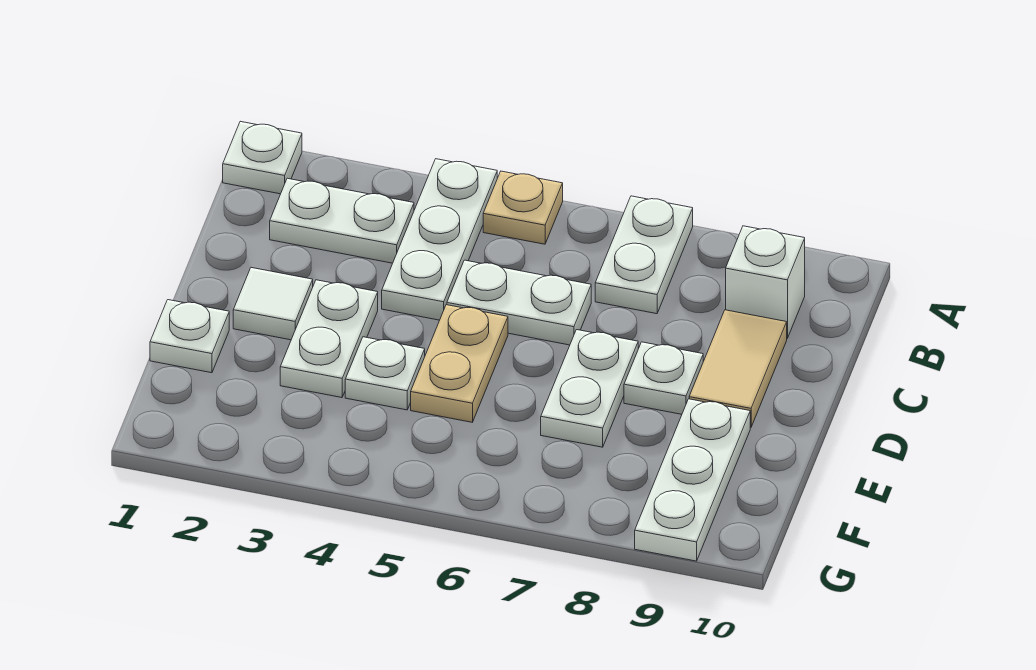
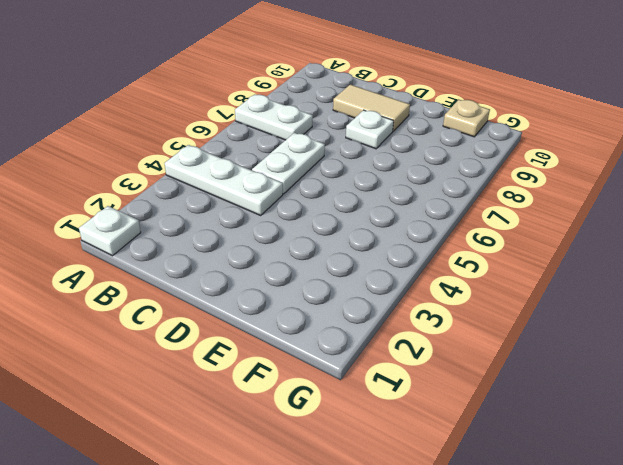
tan plate F10 level 1 -> tan plate A5 level 1
none -> white plate B2:B3 level 1
none -> white brick B9 level 1
none -> white tile D2 level 1

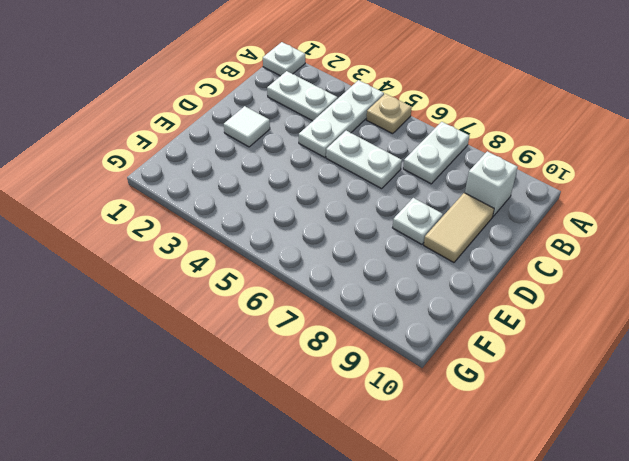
none -> white plate D3:E3 level 1
none -> tan plate D5:E5 level 1
none -> white plate D7:E7 level 1

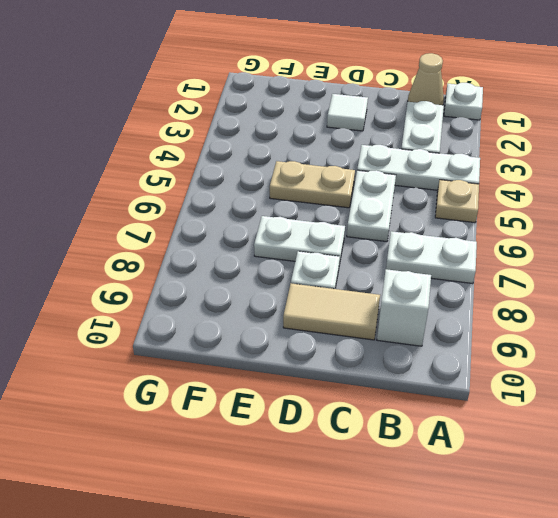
tan cone B1 level 1 -> none
none -> white plate D3:E3 level 1
none -> white plate E1 level 1
none -> white plate E4 level 1

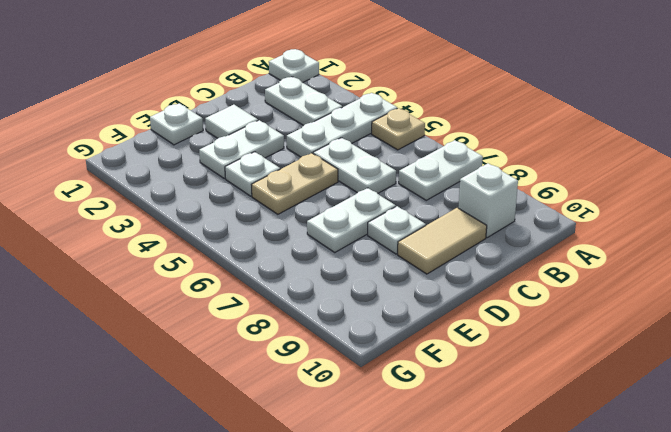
none -> white plate E9:G9 level 1

